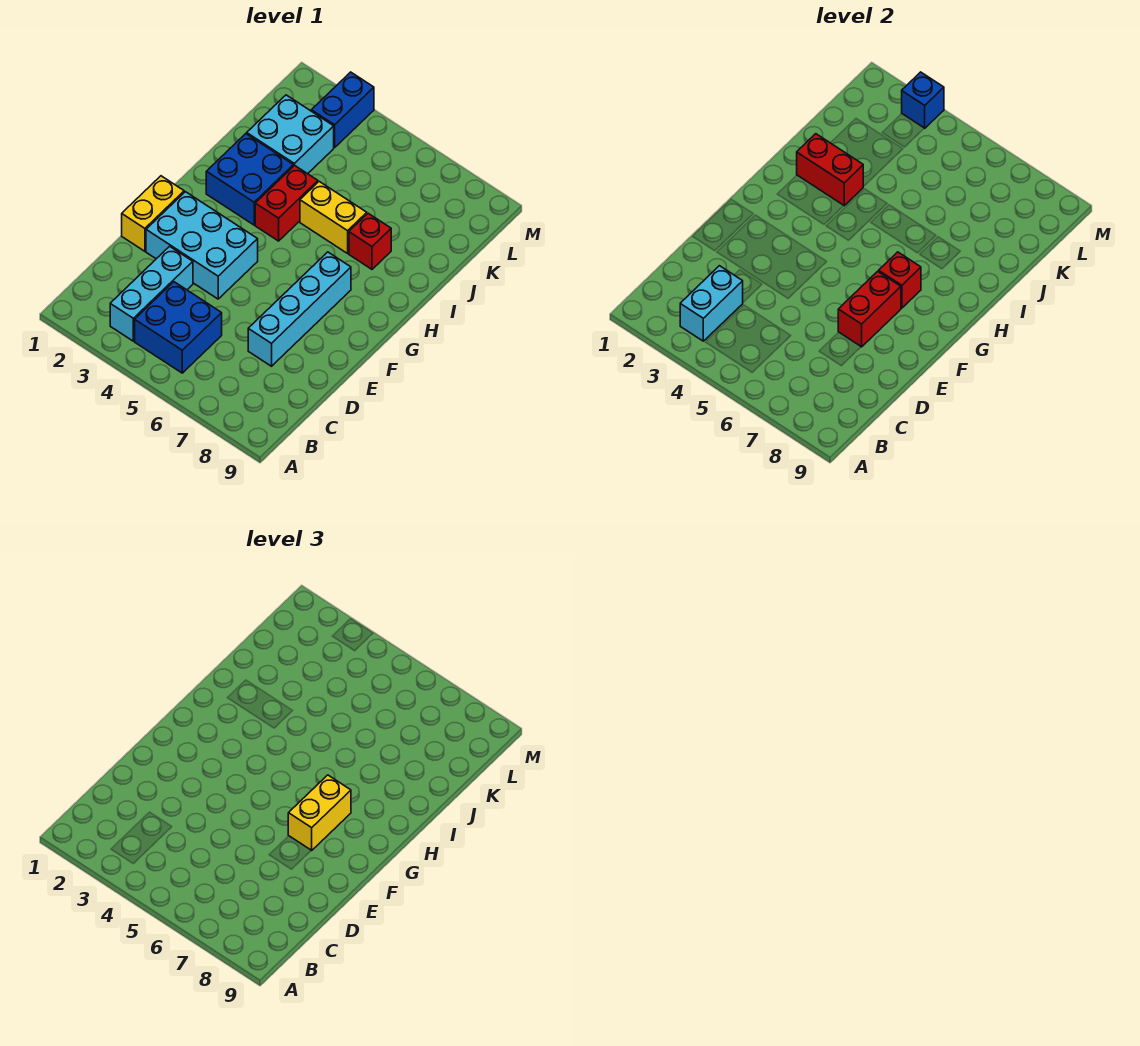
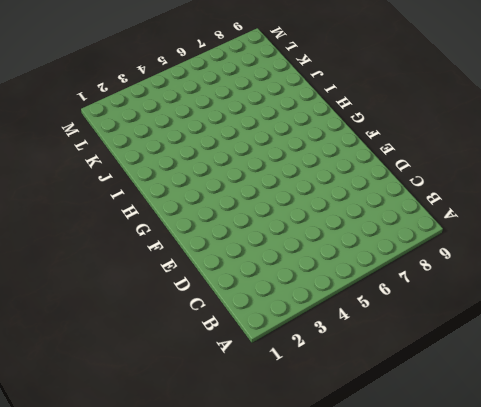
none -> cyan brick B3:D3 level 1
none -> blue brick B4:C5 level 1
none -> cyan brick D7:G7 level 1

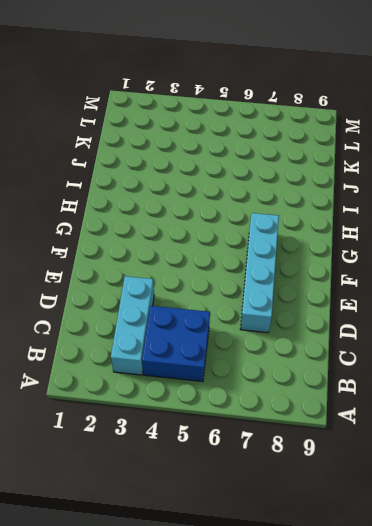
none -> yellow brick E1:F1 level 1
none -> cyan brick E2:F4 level 1
none -> blue brick H2:I3 level 1

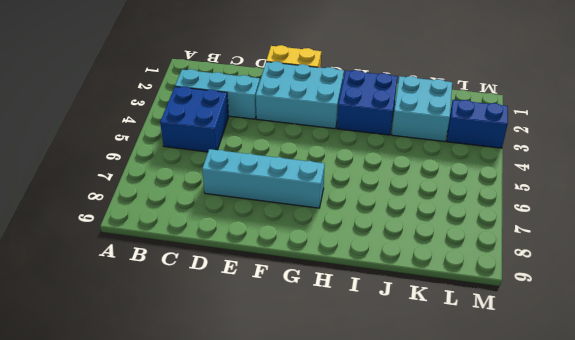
cyan brick E2:G3 level 1 -> cyan brick E2:F4 level 1
none -> red brick H4:I4 level 1
none -> yellow brick I5:I6 level 1
none -> red brick I7 level 1

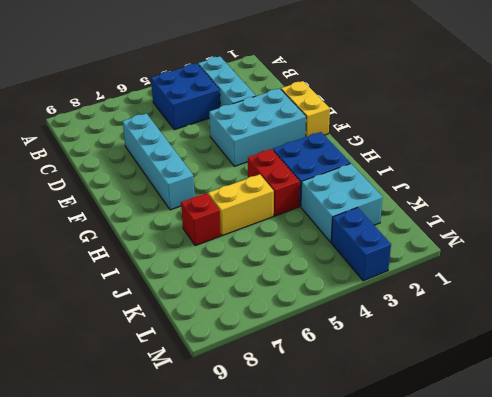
none -> cyan brick B3:C3 level 2
none -> red brick E7:F7 level 2
none -> red brick G7 level 2

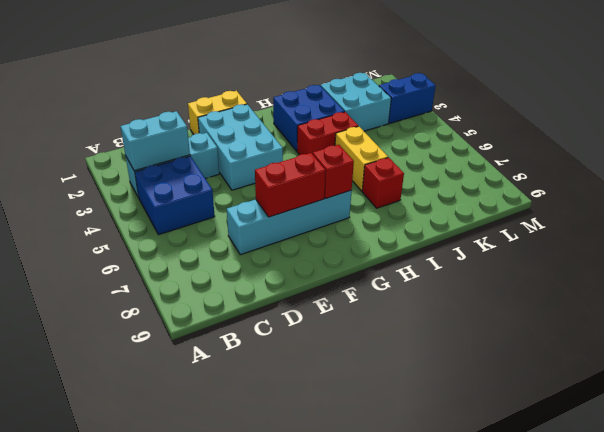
none -> red brick I2:I3 level 2
none -> blue brick M3 level 2
none -> yellow brick F7:G7 level 3

